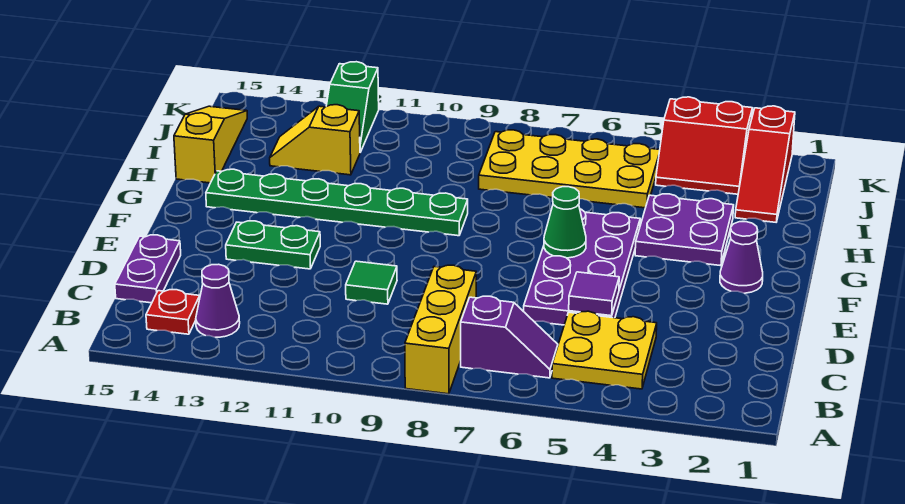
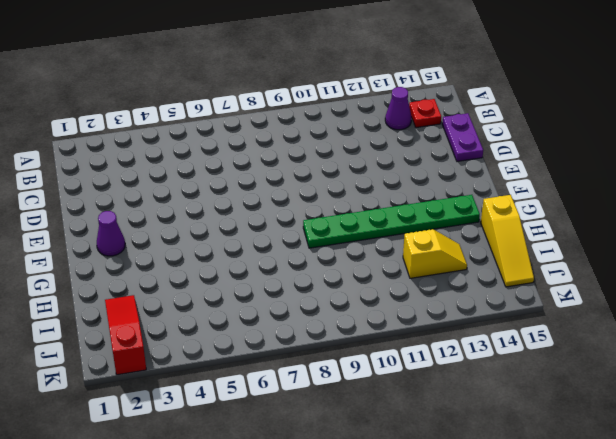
none -> yellow brick A8:C8 level 1
none -> yellow plate B4:C5 level 1
none -> purple slope B6:B7 level 1 top 7

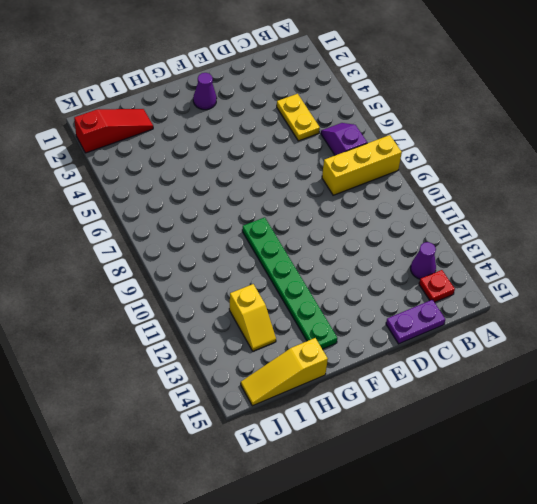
yellow plate C4:C5 level 1 -> yellow plate B4:C5 level 1
none -> purple plate D5:G6 level 1
none -> green tile D10 level 1
none -> green plate E12:E13 level 1

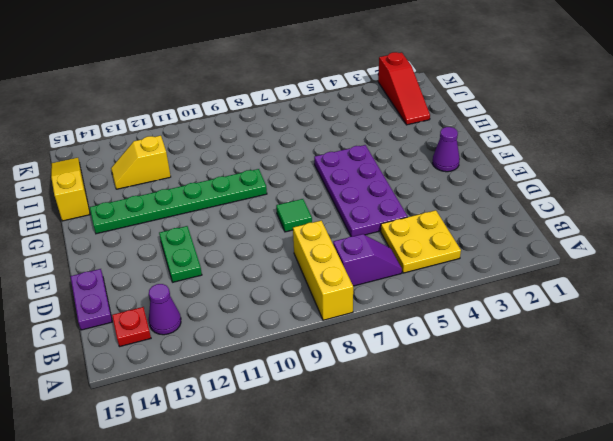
green plate D12:E12 level 1 -> green plate E12:E13 level 1
green tile E8 level 1 -> green tile D10 level 1
none -> purple plate G3:H4 level 1
none -> yellow plate I5:J8 level 1
none -> red slope J3:K4 level 1 top K

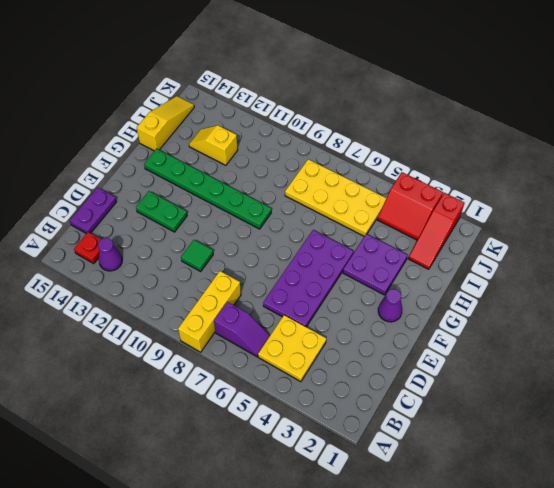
none -> green slope J12:K12 level 1 top K
none -> purple tile D5 level 2
none -> green cone F6 level 2

